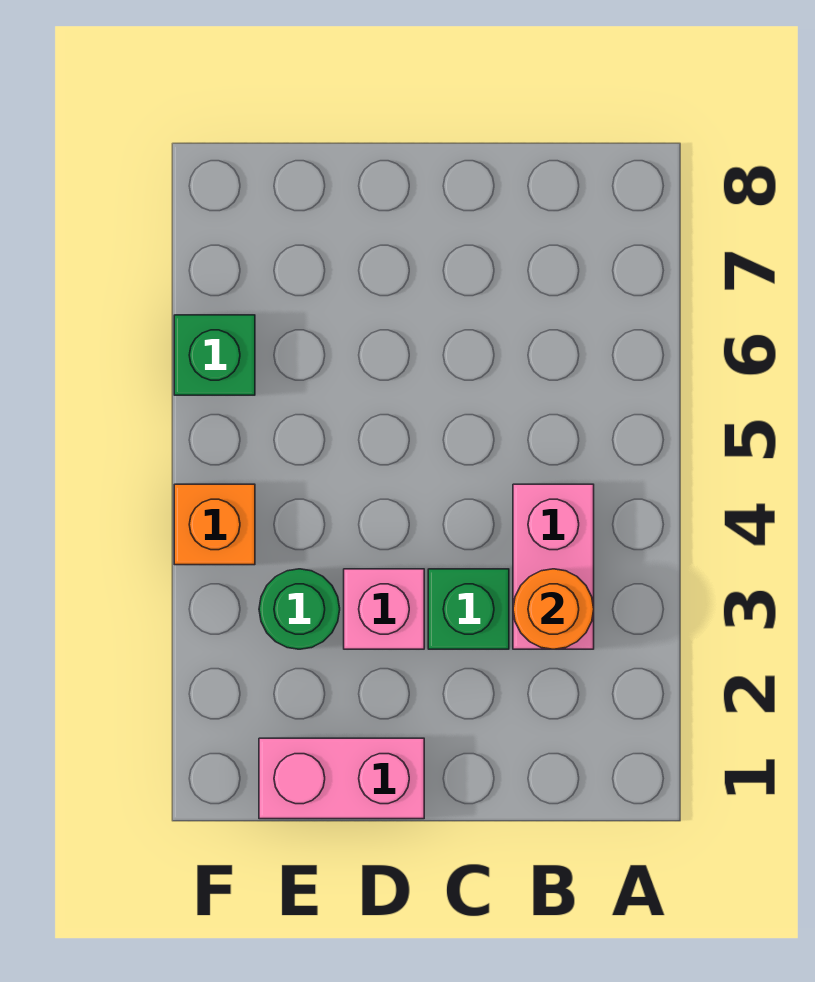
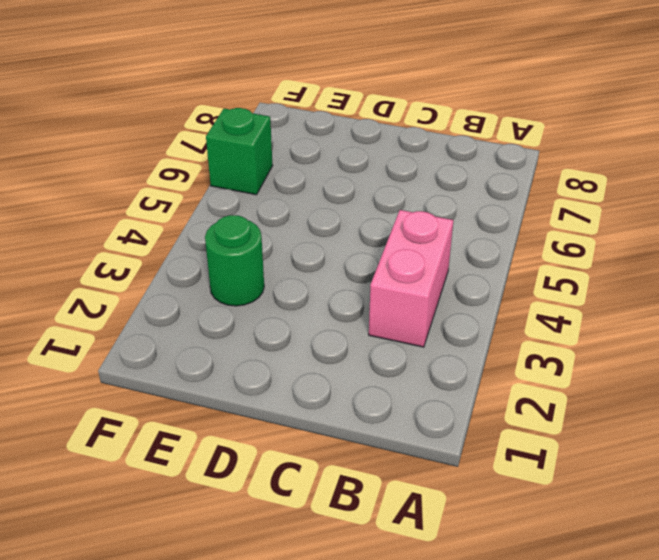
none -> green brick C3 level 1
none -> pink brick D1:E1 level 1

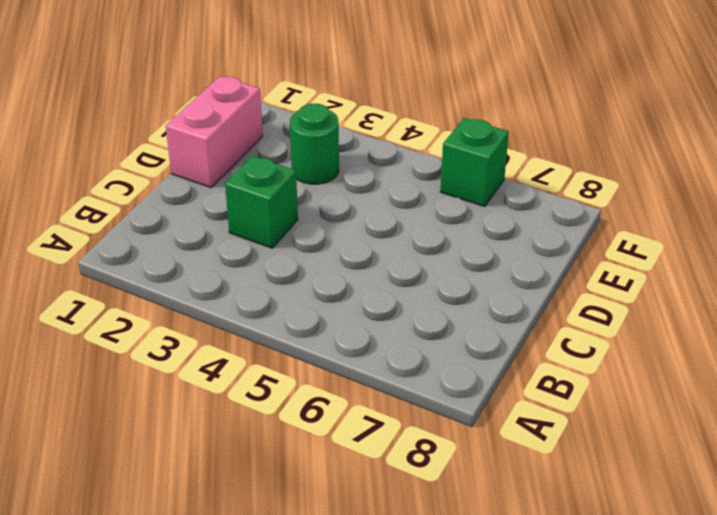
none -> pink brick B3:B4 level 1
none -> pink brick D3 level 1

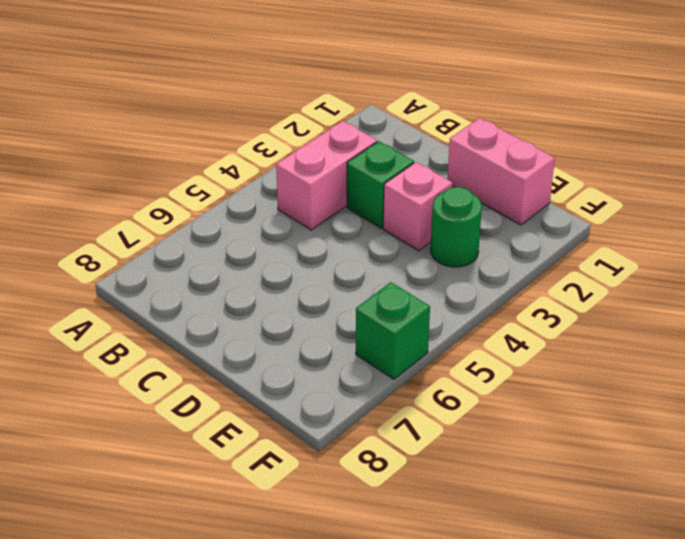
none -> orange brick F4 level 1
none -> orange round brick B3 level 2

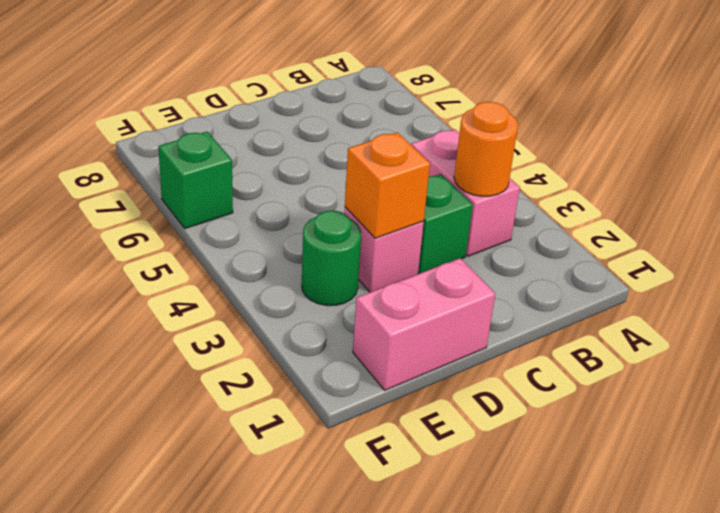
orange brick D3 level 2 -> orange brick F4 level 1

